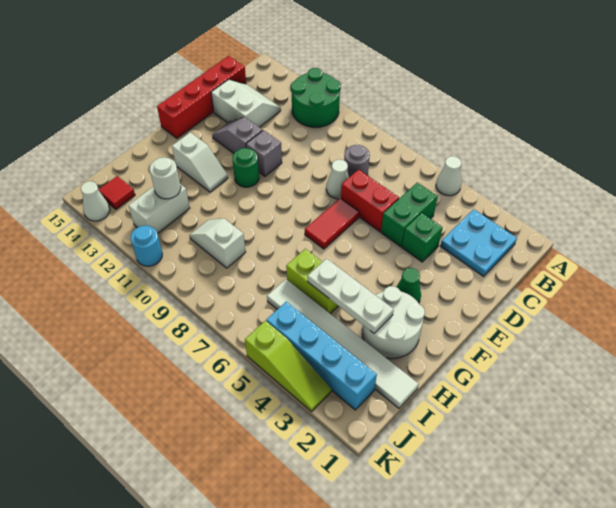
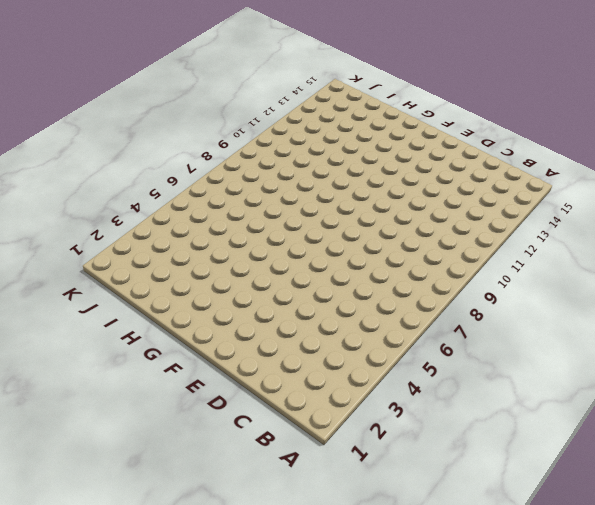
none -> white cone A5 level 1
none -> green round brick A11:B12 level 1
none -> cyan plate B2:C3 level 1

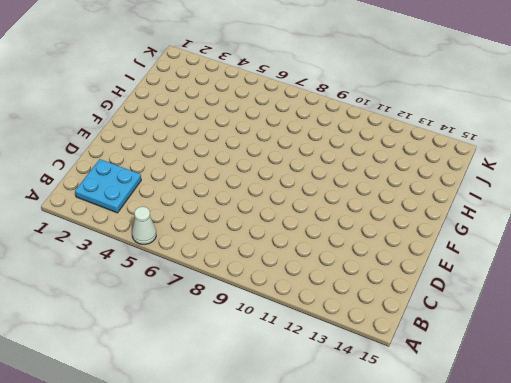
none -> green round brick A11:B12 level 1
none -> green brick C5:D5 level 1
none -> grey round brick C8 level 1

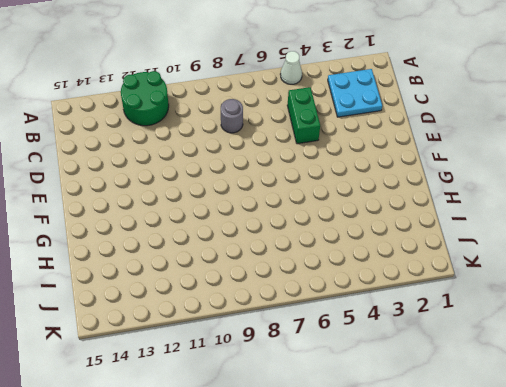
none -> white slope C13:D14 level 1 top D
none -> red brick C15:F15 level 1
none -> green brick D4 level 1

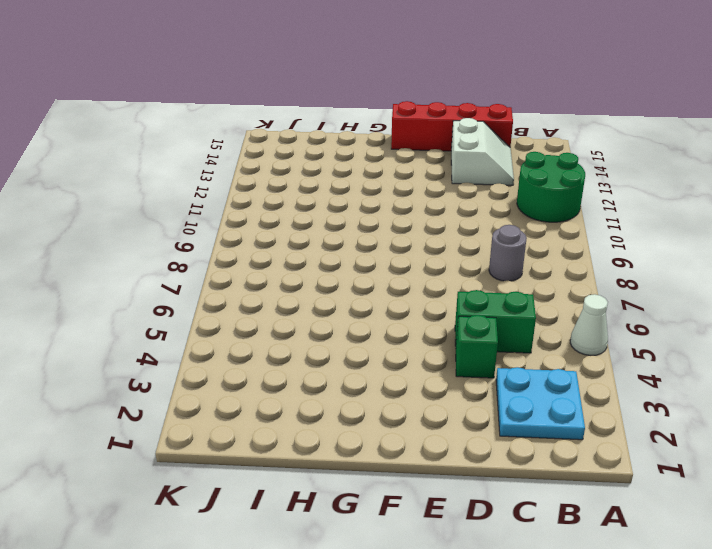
none -> red brick D6:D7 level 1
none -> white cone D8 level 1
none -> red tile E7:F7 level 1

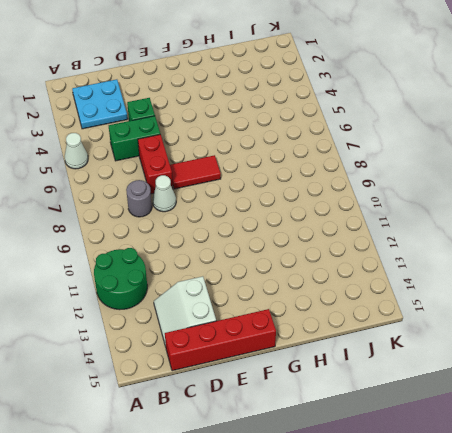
none -> grey brick E11 level 1
none -> grey slope E12:E13 level 1 top 12
none -> green cone F3 level 1

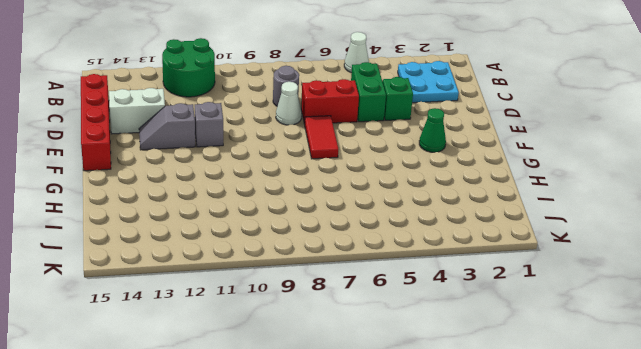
none -> green round brick F11 level 1
none -> white round brick G2:H3 level 1
none -> white slope G12:G13 level 1 top 13

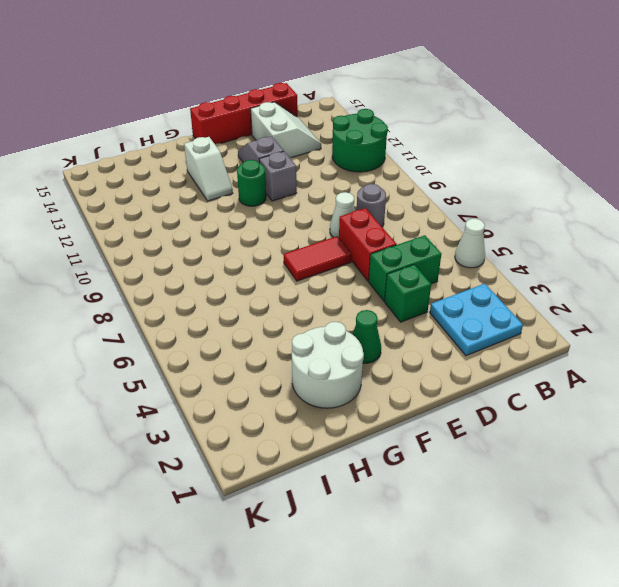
none -> lime brick H5:H6 level 1
none -> white tile I1:I6 level 1
none -> white slope I9:I10 level 1 top 9

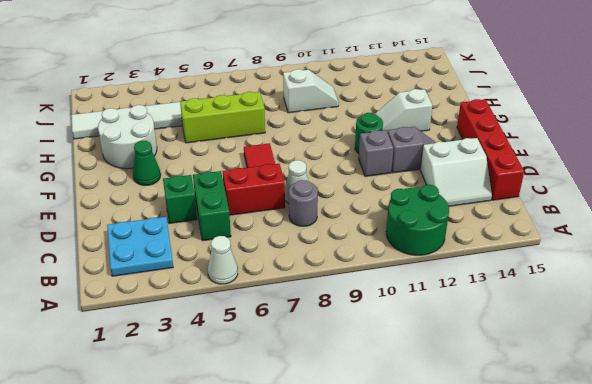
lime brick H5:H7 level 1 -> lime brick H5:H6 level 1
none -> white brick I12:J12 level 1
none -> cyan brick J2:J5 level 1
none -> red tile J14 level 1

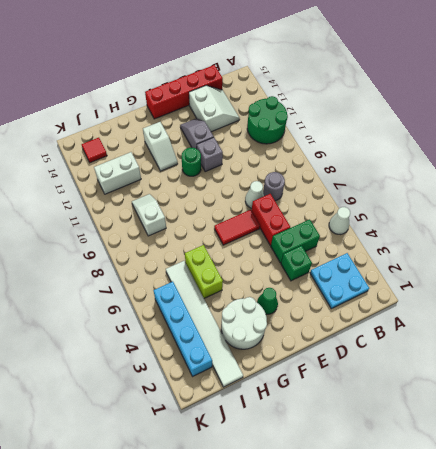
none -> lime slope K3:K5 level 1 top 5
none -> cyan round brick K11 level 1
none -> white cone K14 level 1

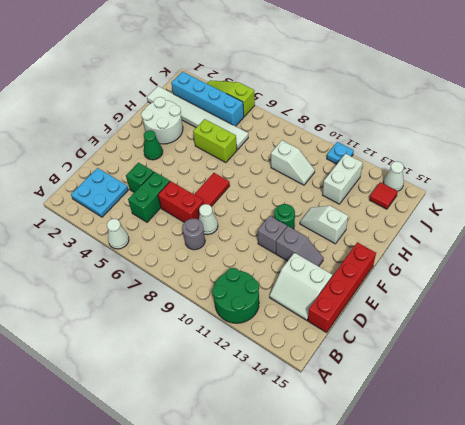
cyan plate K11 level 1 -> cyan round brick K11 level 1
none -> white plate H3:H5 level 2
none -> white round brick I12 level 2

